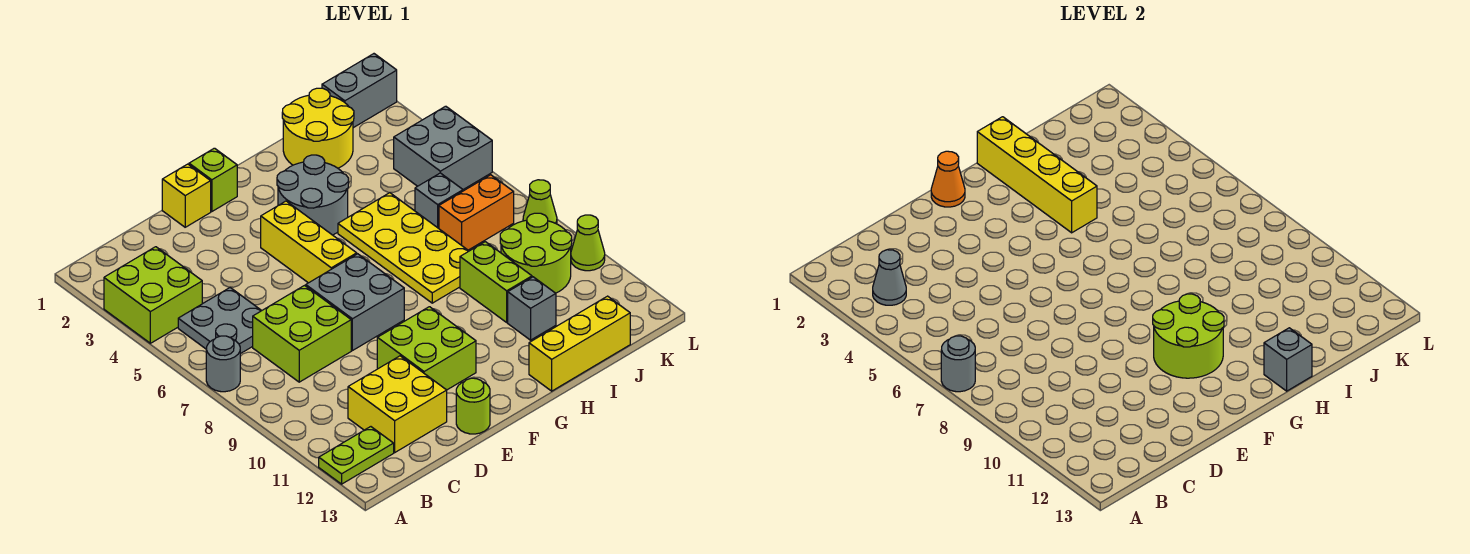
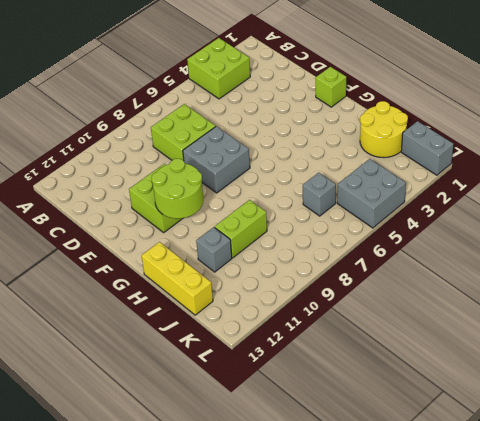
none -> grey round brick A7 level 1
none -> lime plate A12:B12 level 1
none -> grey plate B5:C6 level 1
none -> yellow brick C11:D12 level 1

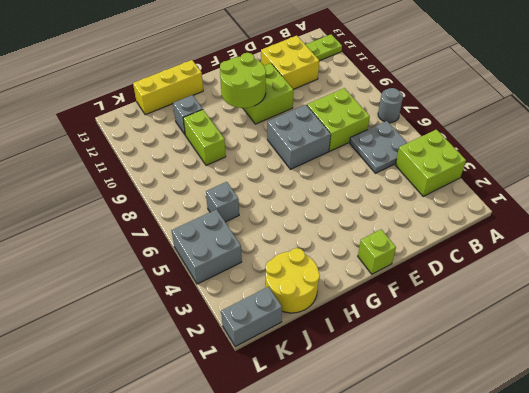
none -> yellow brick E1 level 1
none -> lime round brick E13 level 1
none -> yellow brick F4:F6 level 1
none -> grey round brick G3:H4 level 1

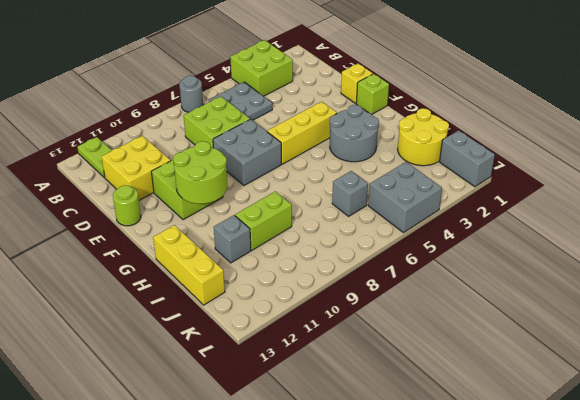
none -> yellow plate H5:I8 level 1
none -> orange brick J7:K7 level 1
none -> lime round brick J9:K10 level 1
none -> lime cone L8 level 1

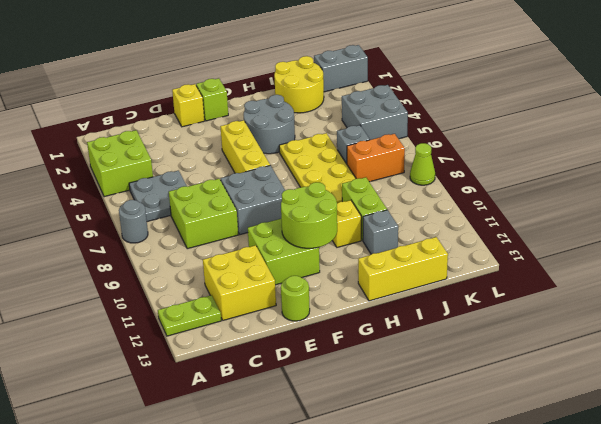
yellow brick H10 level 1 -> none
none -> lime round brick J9:K10 level 1
none -> lime cone L10 level 1
none -> grey round brick A7 level 2
none -> grey cone B3 level 2

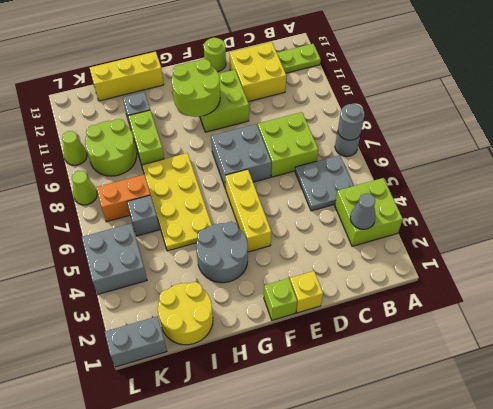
none -> orange cone F1 level 2
none -> yellow brick H1:H4 level 2
none -> grey brick H13 level 2

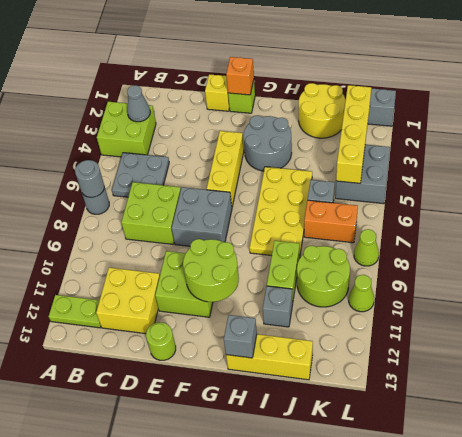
orange brick F1 level 2 -> orange cone F1 level 2
yellow brick K2:K5 level 2 -> yellow brick H1:H4 level 2

